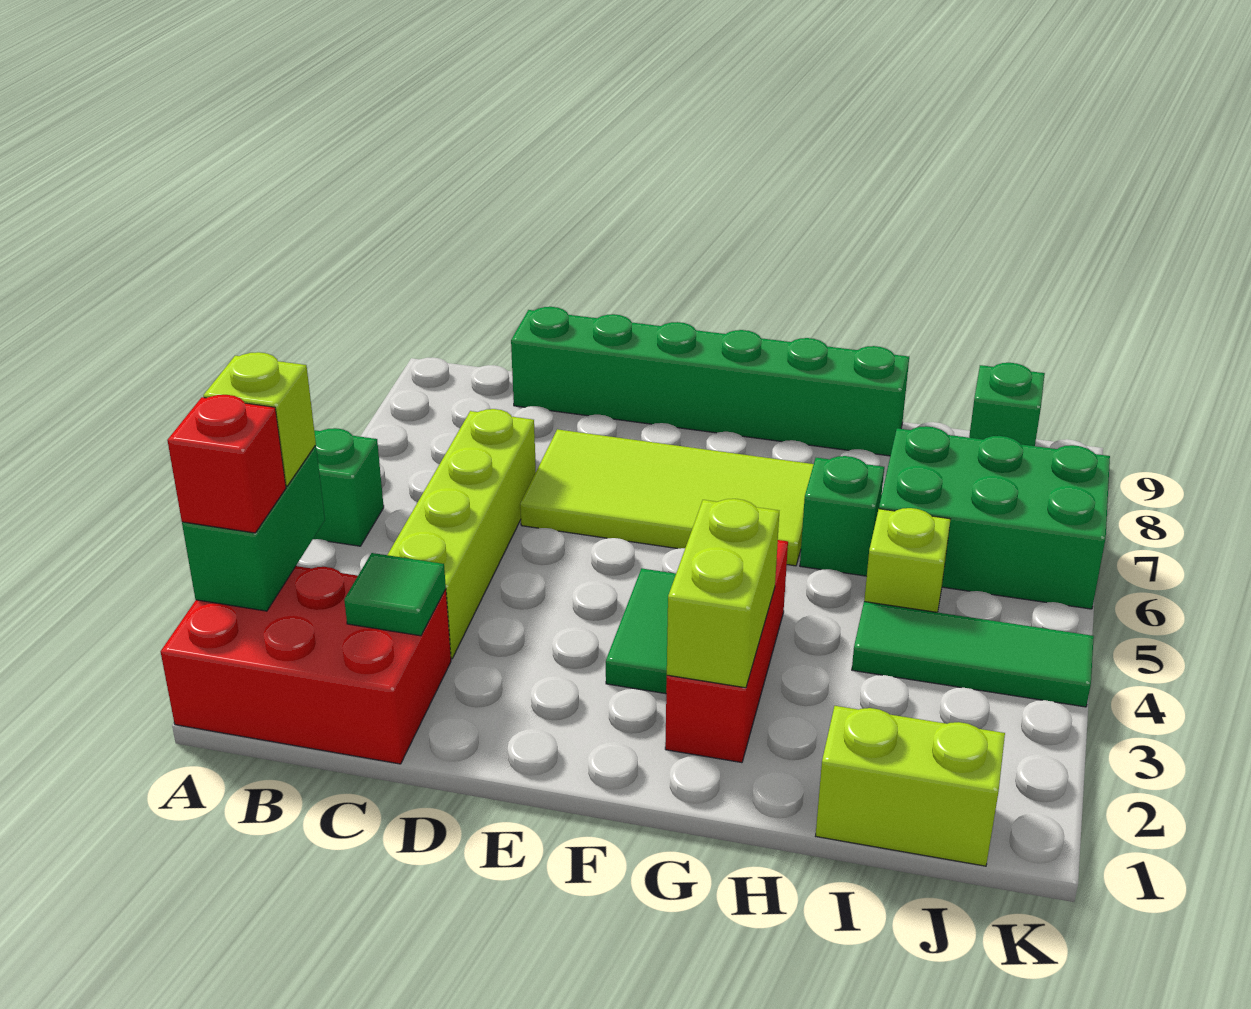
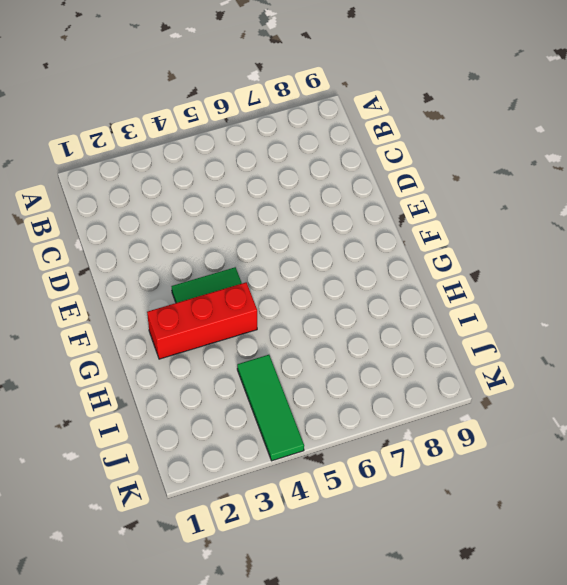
none -> red brick A1:C2 level 1
none -> green brick A5 level 1
none -> lime brick C3:C6 level 1

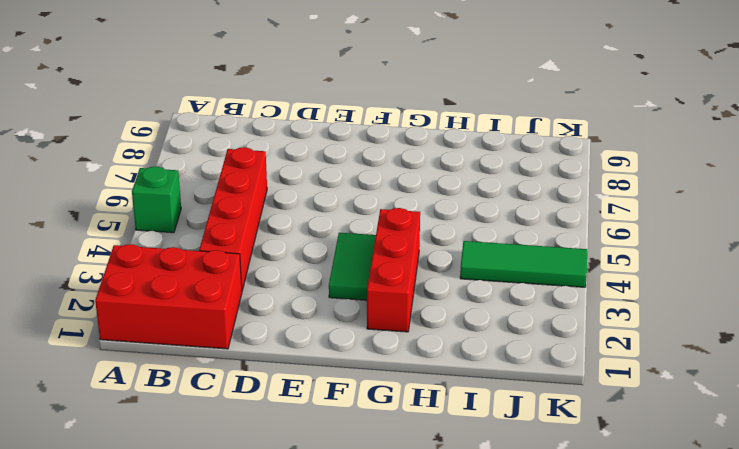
red brick C3:C6 level 1 -> lime brick C3:C6 level 1
none -> green brick C9:H9 level 1
none -> lime tile D6:G7 level 1
none -> green brick H6 level 1

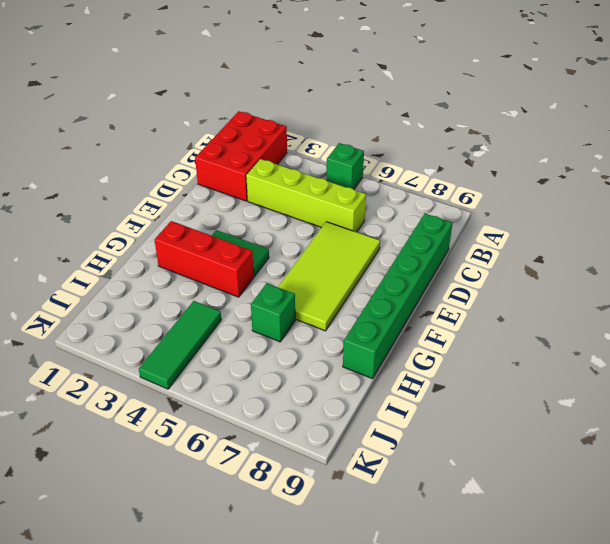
none -> lime brick I1:J1 level 1
none -> lime brick I5 level 1
none -> green brick I6:K7 level 1

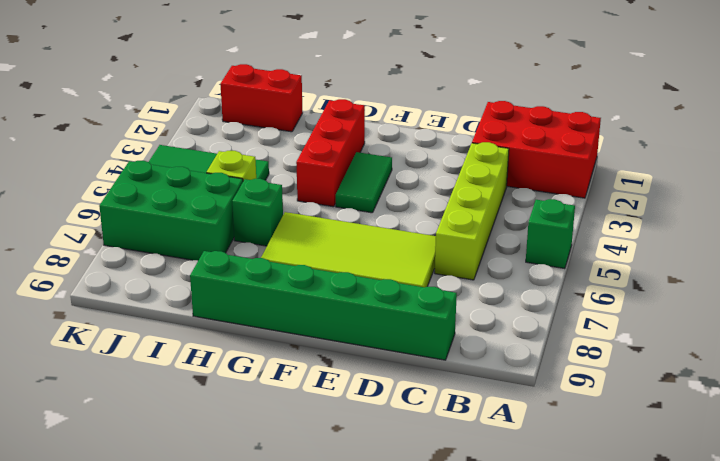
red brick I1:J1 level 1 -> lime brick I1:J1 level 1
none -> green brick J9 level 1
none -> green brick A2:A3 level 2
none -> green tile C2 level 2

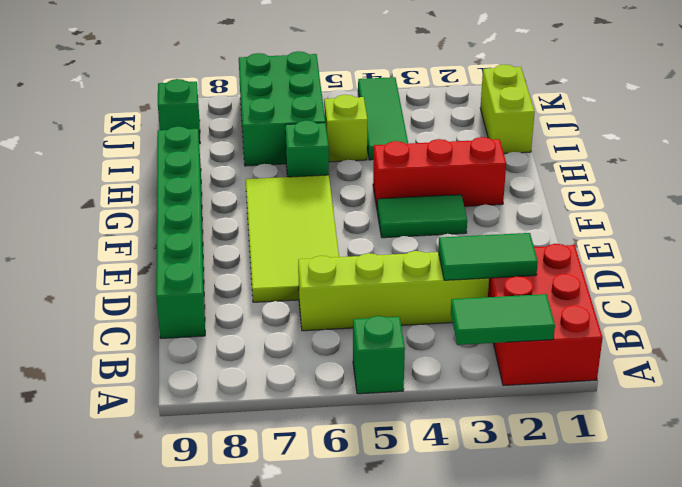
green tile A2:A3 level 2 -> green brick A2:A3 level 2
green tile C2:C3 level 2 -> green tile C2 level 2
none -> lime brick G2:G3 level 2
none -> red brick A2 level 3
none -> lime brick A3 level 3

